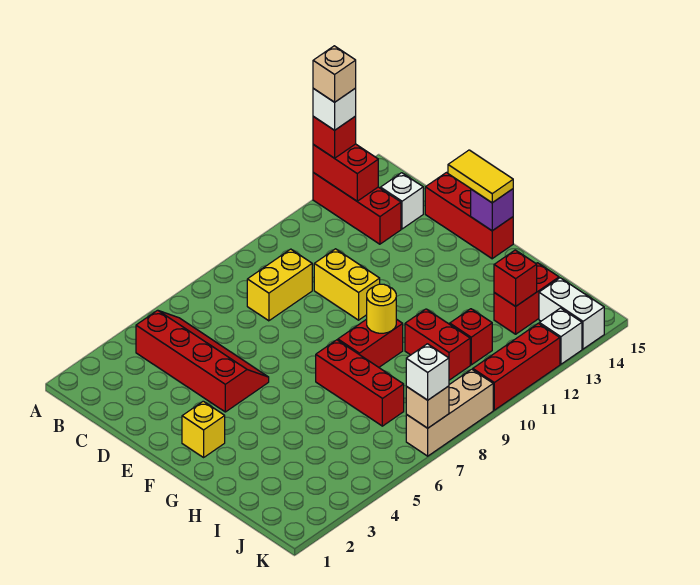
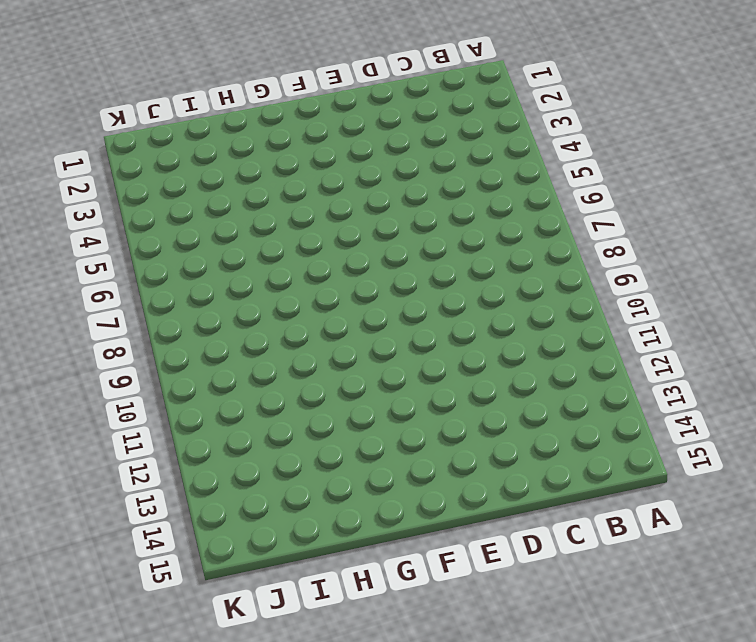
none -> red brick A13:C13 level 1
none -> red slope B4:E5 level 1 top 4
none -> yellow brick C8:C9 level 1

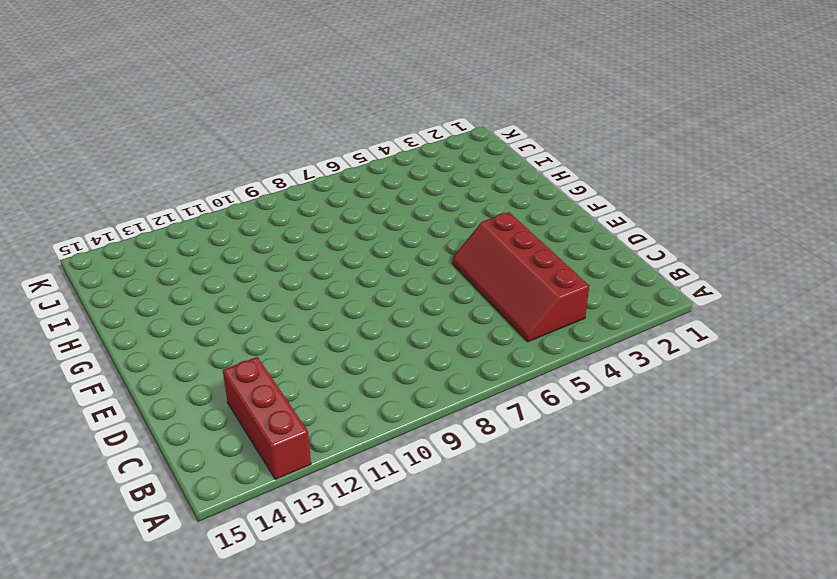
none -> yellow brick C8:C9 level 1
none -> white brick C14 level 1
none -> yellow brick D10:E10 level 1

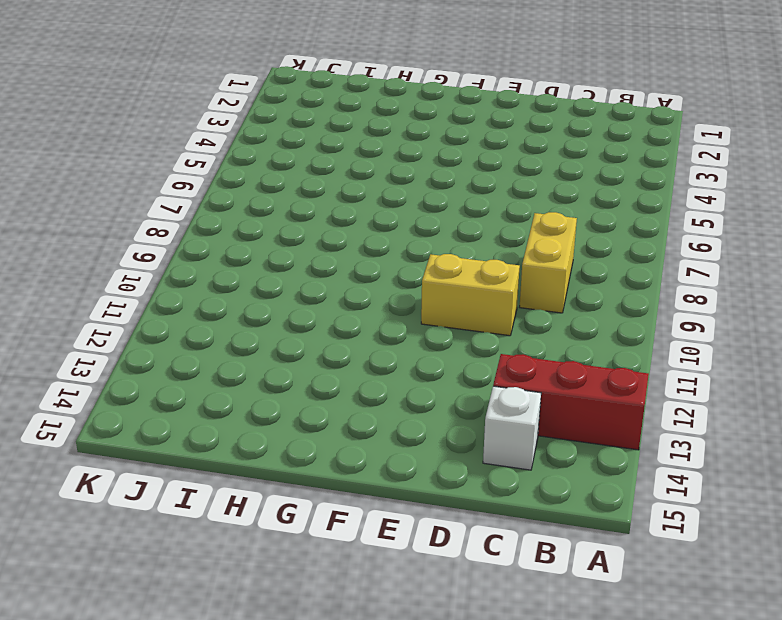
none -> red slope B4:E5 level 1 top 4
none -> red brick D15:F15 level 1
none -> yellow brick F2 level 1

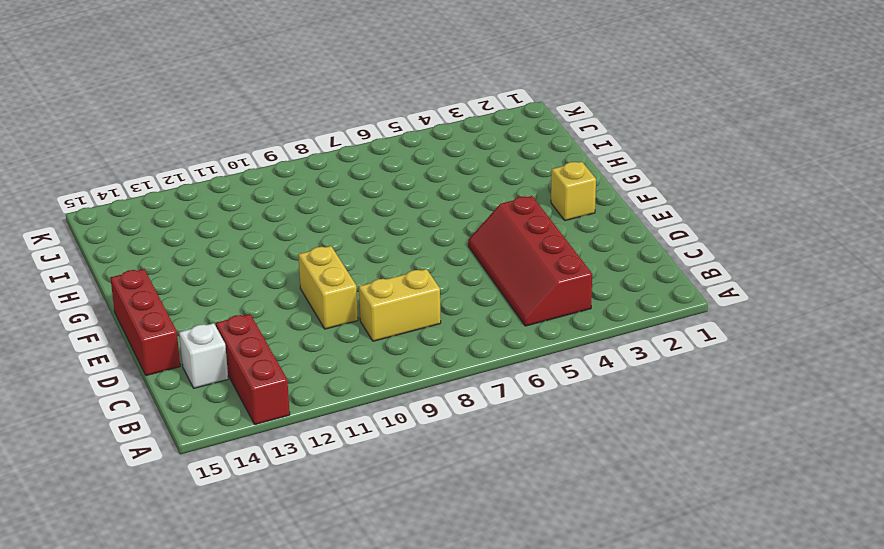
none -> red brick G7:I7 level 1
none -> red brick G8:G9 level 1
none -> red brick H10:I10 level 1

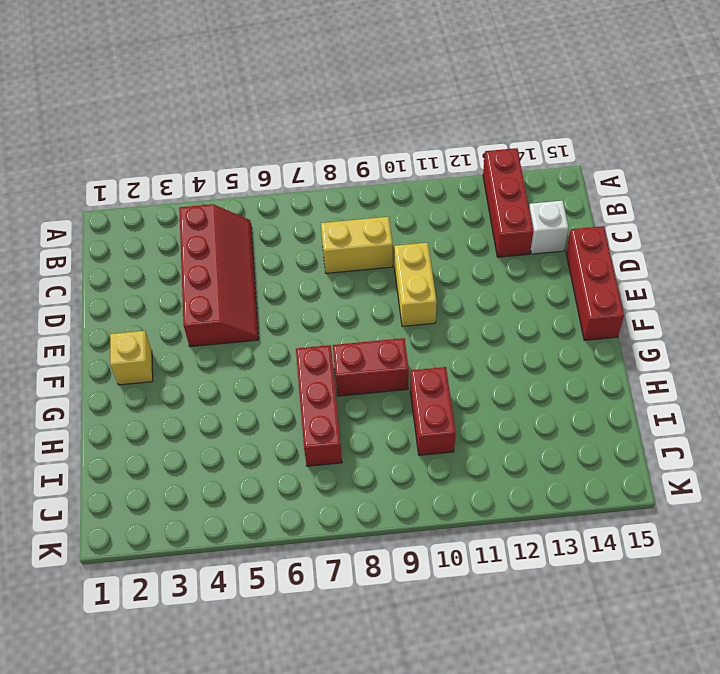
none -> red brick I11 level 1
none -> red brick I13:I14 level 1
none -> white brick J14:K14 level 1

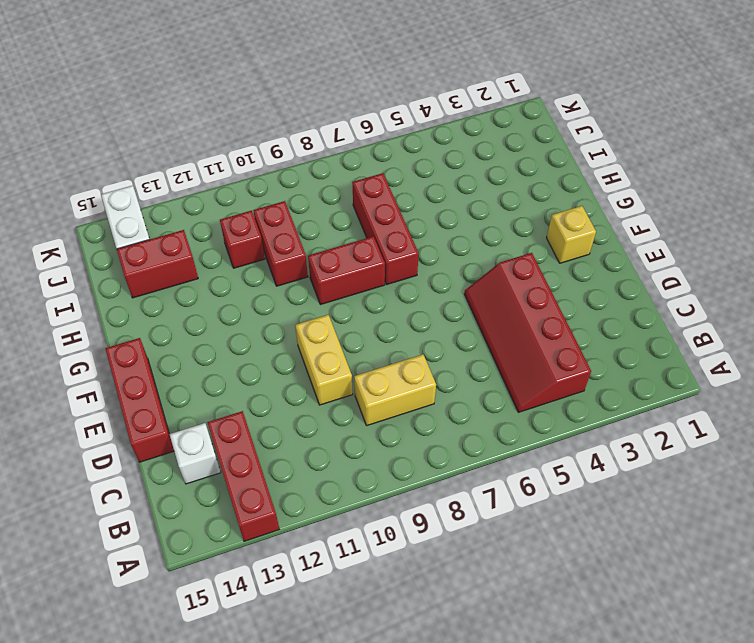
none -> tan brick K7:K9 level 1
none -> red brick K10:K12 level 1
none -> white brick K13 level 1

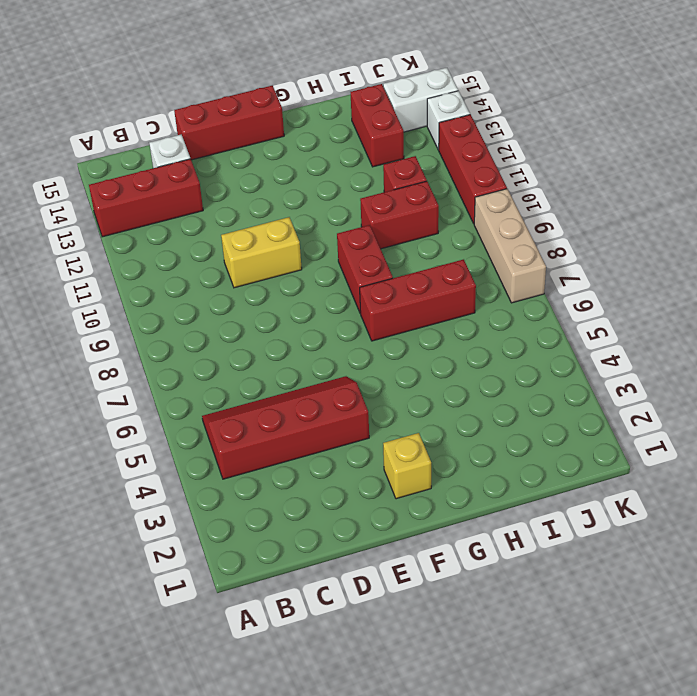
none -> yellow brick C8:C9 level 1
none -> red brick A13:B13 level 2
none -> purple brick F15 level 2

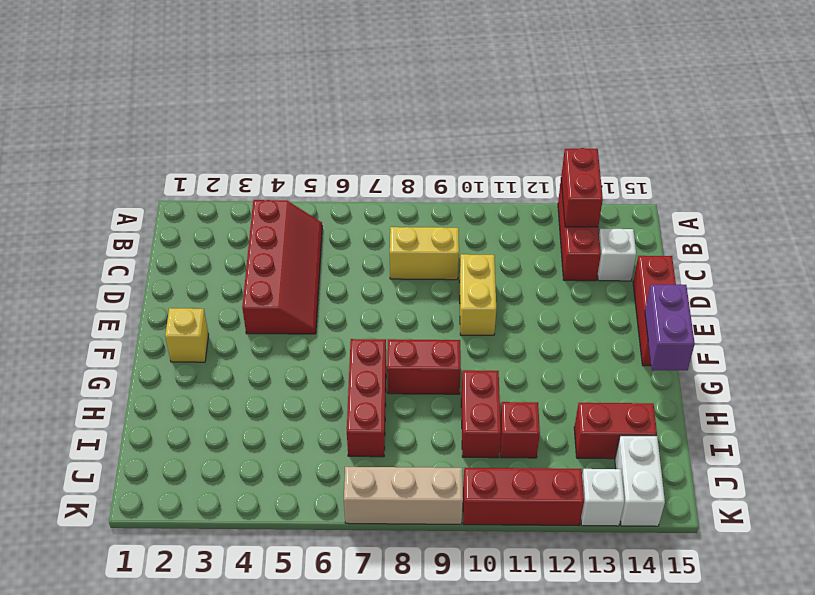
purple brick F15:G15 level 2 -> purple brick F15 level 2
none -> yellow round brick G9 level 2
none -> red brick I13 level 2
none -> tan brick K7 level 2

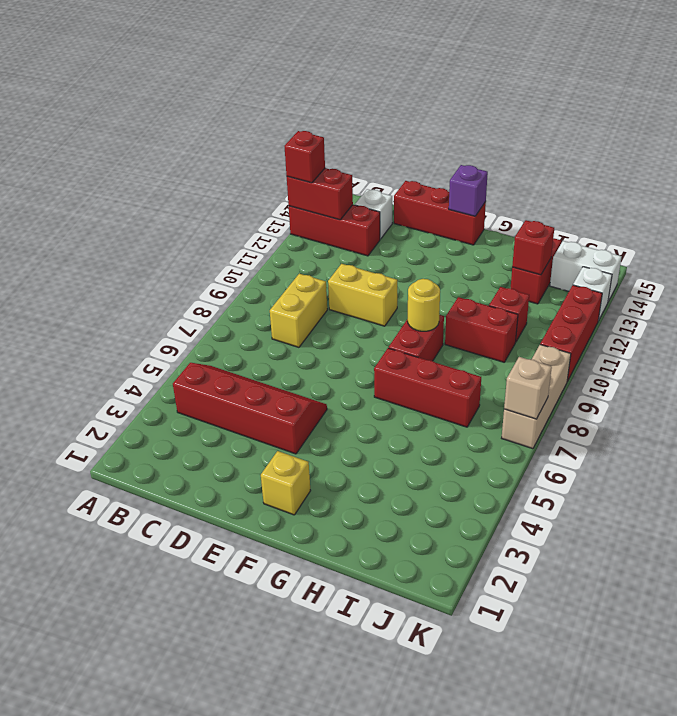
none -> yellow tile E15:F15 level 3
none -> white brick K7 level 3
none -> white brick A13 level 4

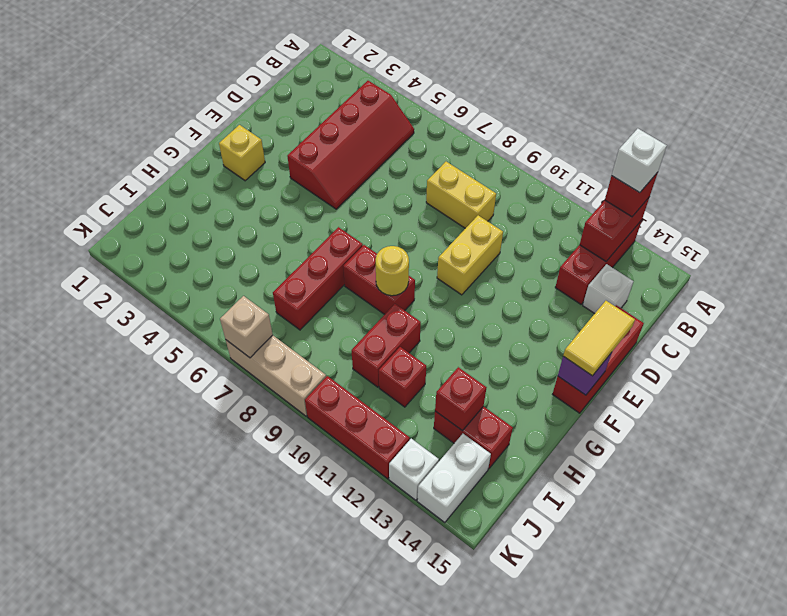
none -> white brick K7 level 3
none -> tan brick A13 level 5

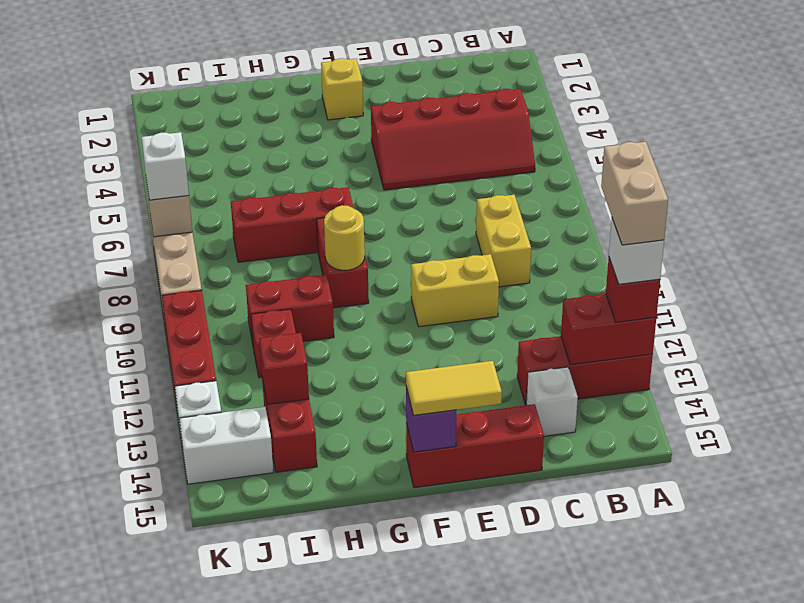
tan brick A12:A13 level 5 -> tan brick A13 level 5

